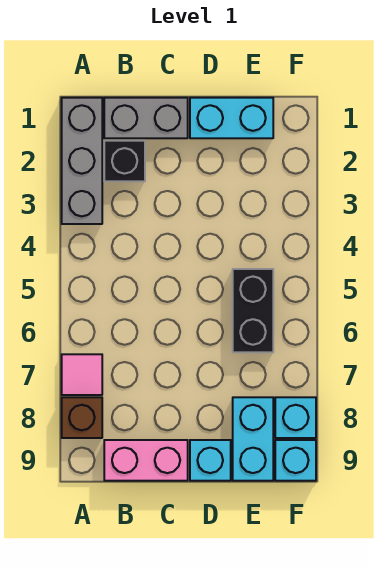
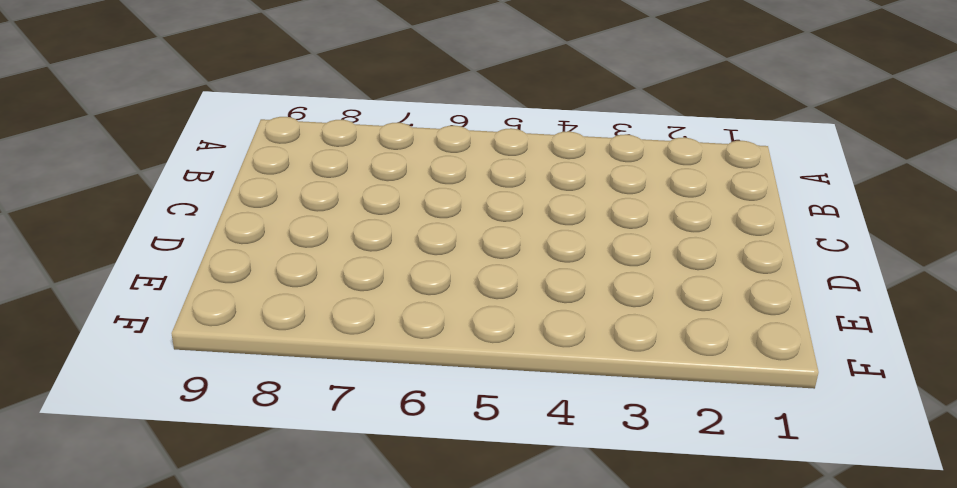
none -> grey brick A1:A3 level 1
none -> pink tile A7 level 1
none -> brown brick A8 level 1

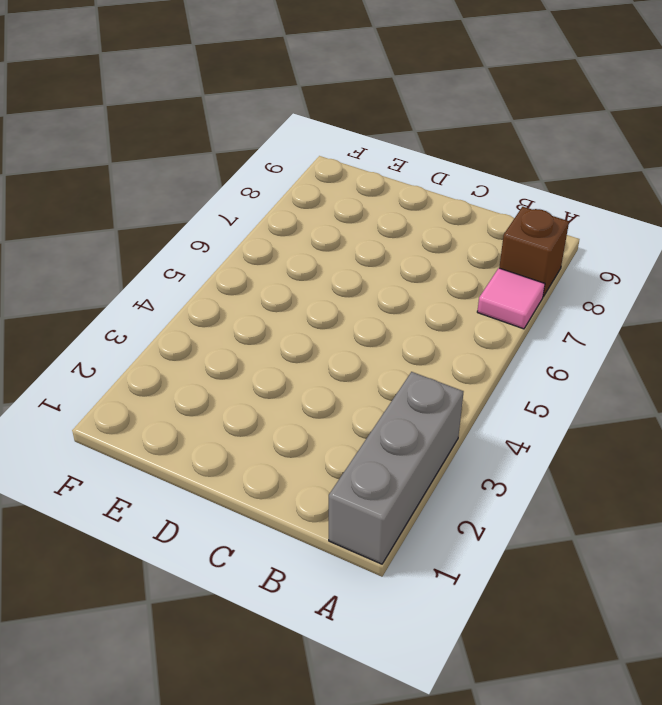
none -> grey brick B1:C1 level 1
none -> black brick B2 level 1
none -> pink brick B9:C9 level 1

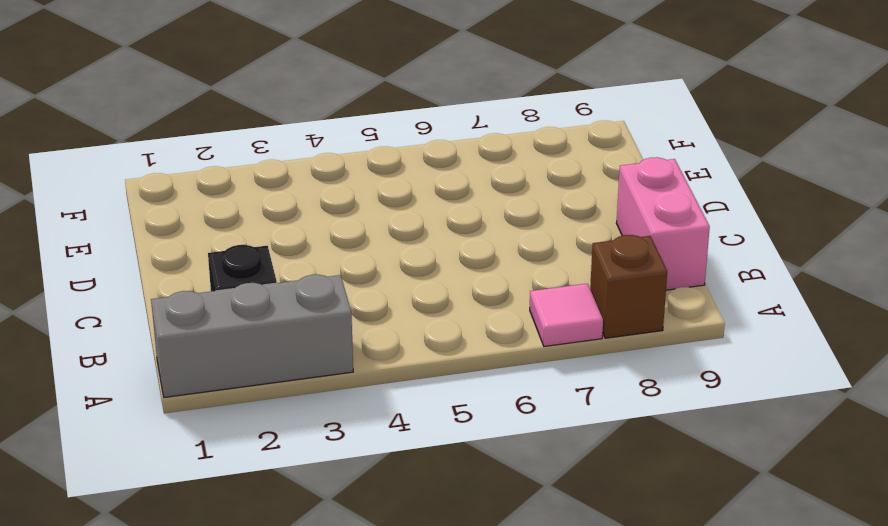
none -> grey brick B1:C1 level 1
none -> cyan brick D1:E1 level 1
none -> cyan brick D9 level 1

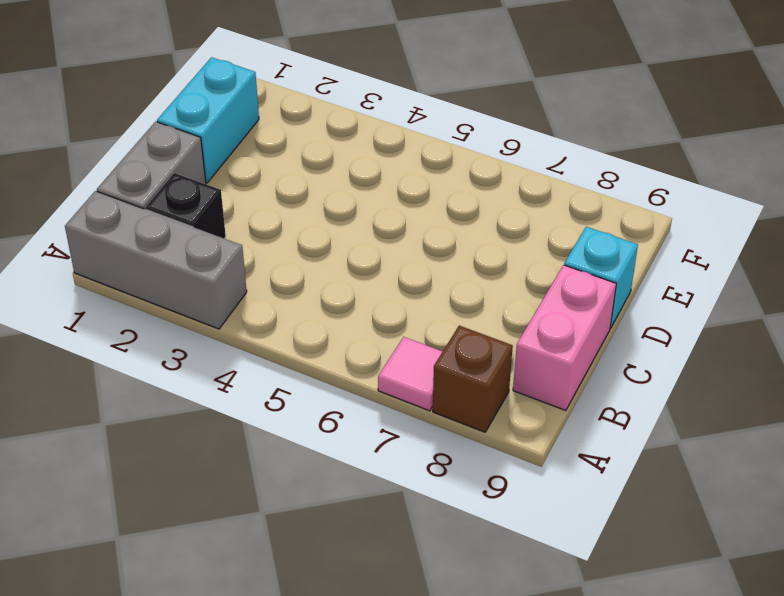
none -> black brick E5:E6 level 1
none -> cyan brick E8:E9 level 1
none -> cyan brick F8 level 1

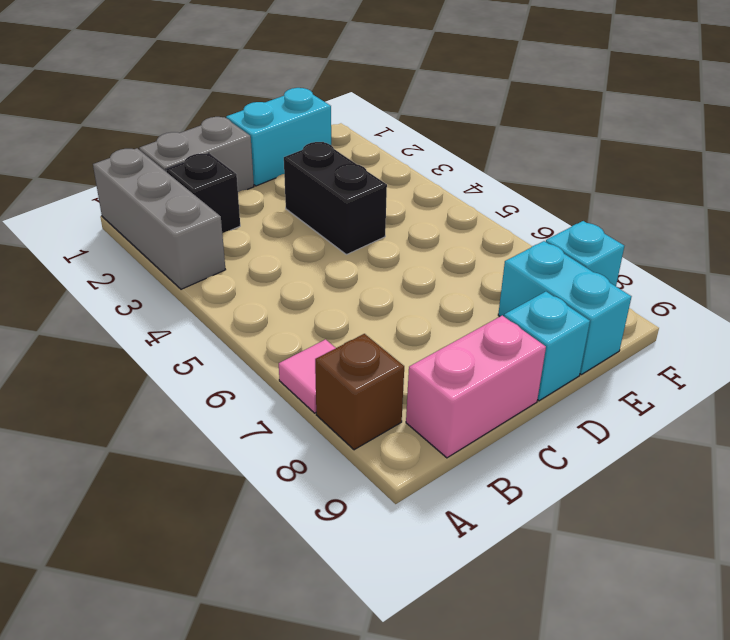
black brick D3:D4 level 1 -> black brick E5:E6 level 1
none -> cyan brick F9 level 1

